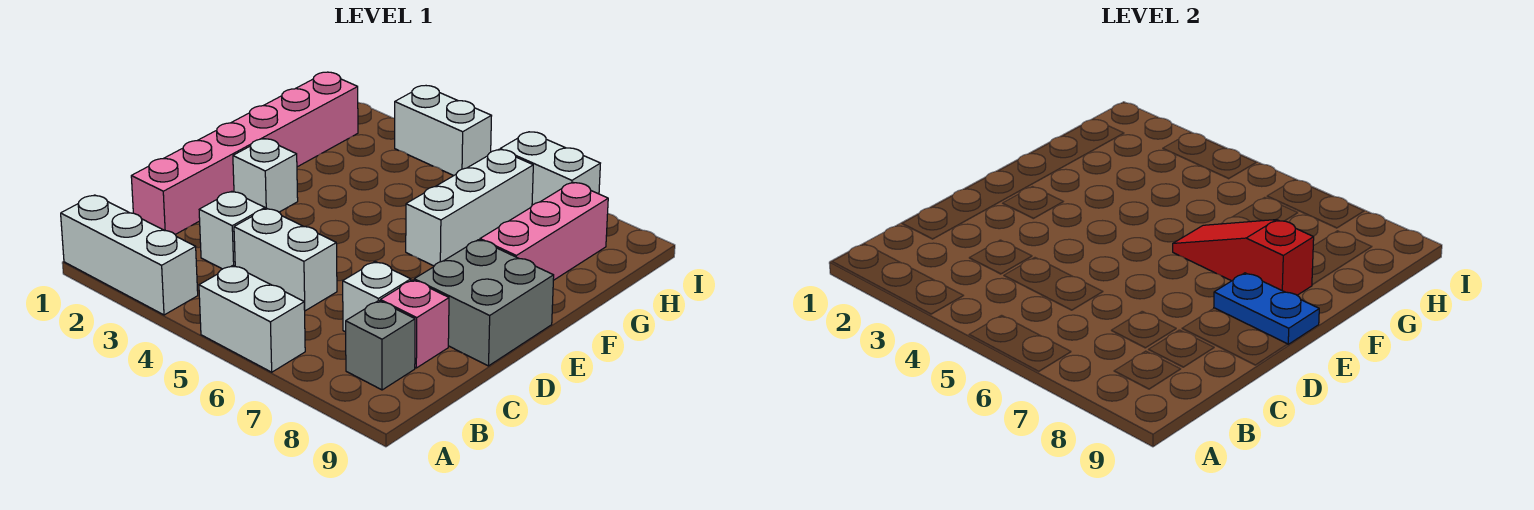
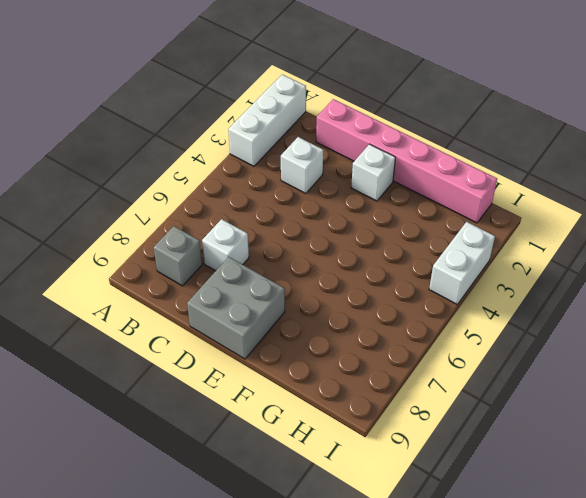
none -> white brick A5:A6 level 1
none -> white brick C4:C5 level 1
none -> pink brick C8 level 1

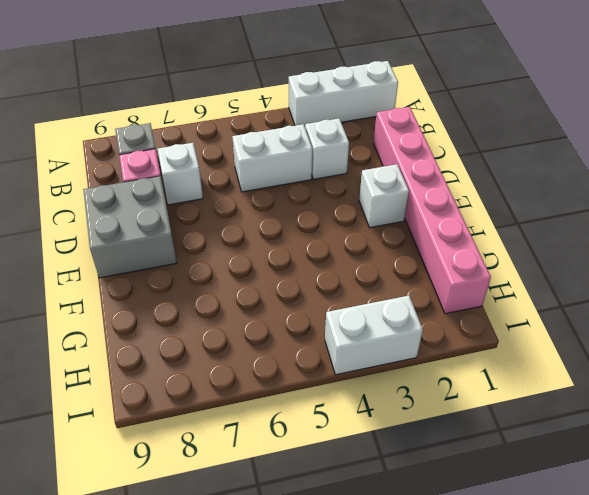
none -> white brick A5:A6 level 1
none -> white brick F6:H6 level 1
none -> pink brick F8:H8 level 1

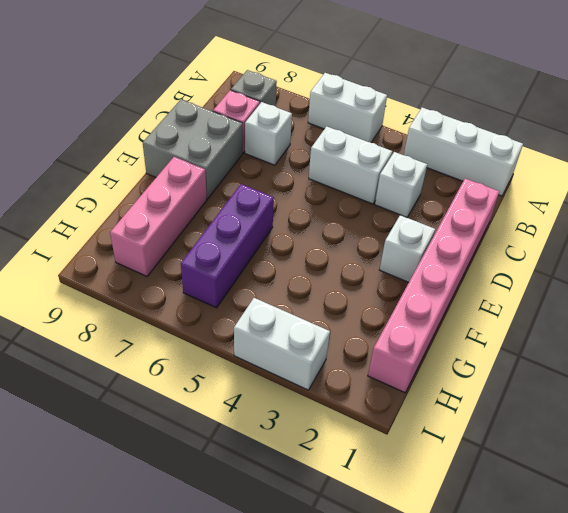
purple brick F6:H6 level 1 -> white brick F6:H6 level 1
none -> white brick I6:I7 level 1
none -> blue plate E8:E9 level 2
none -> red slope F6:F8 level 2 top 8

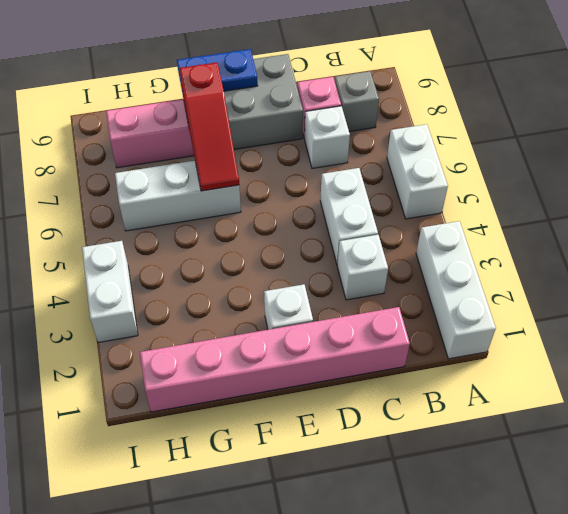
blue plate E9:F9 level 2 -> blue plate E8:E9 level 2
none -> white brick I6:I7 level 1

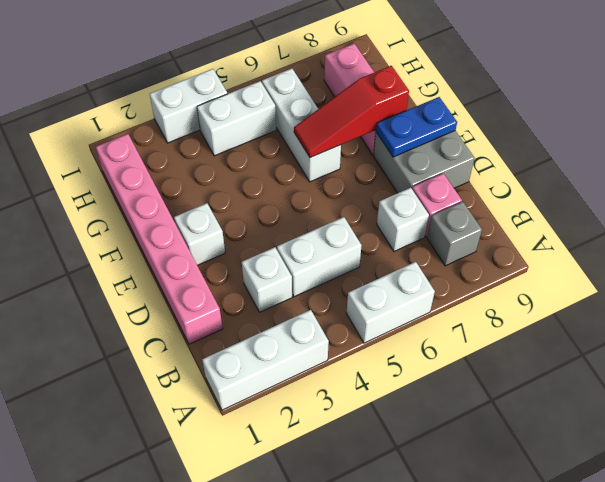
white brick H4:H5 level 1 -> white brick I6:I7 level 1

